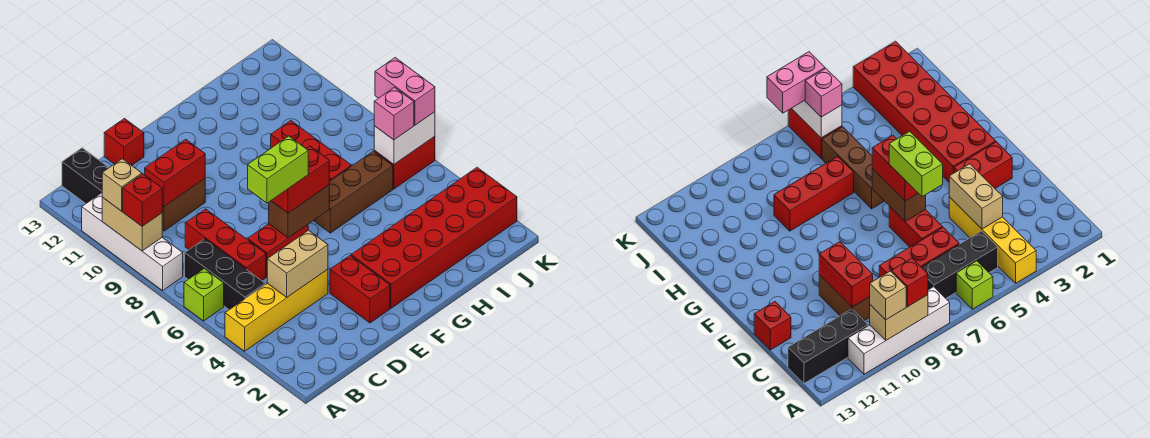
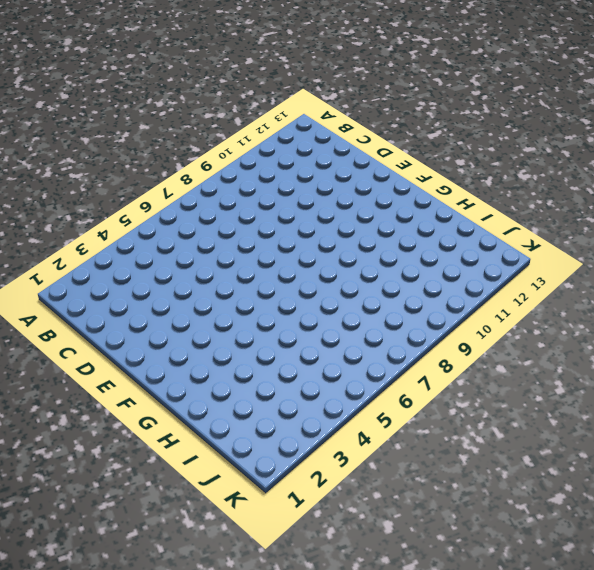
none -> yellow brick A4:D4 level 1
none -> lime brick A6 level 1
none -> white brick A8:A11 level 1

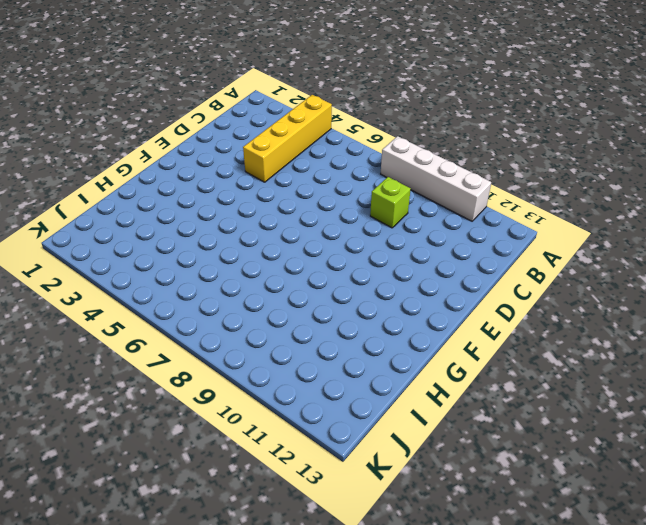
lime brick C9 level 1 -> lime brick A6 level 1
none -> black brick B5:B7 level 1
none -> black brick B11:B13 level 1
none -> red brick C6:C8 level 1

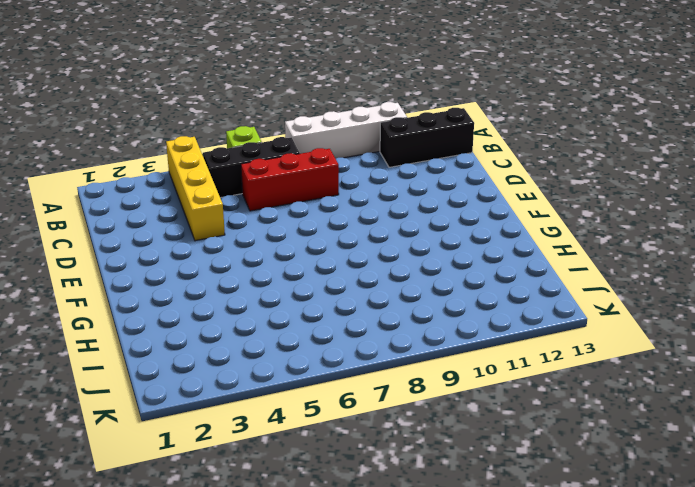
none -> brown brick C10:D10 level 1
none -> red brick D6:E6 level 1
none -> red brick D13 level 1

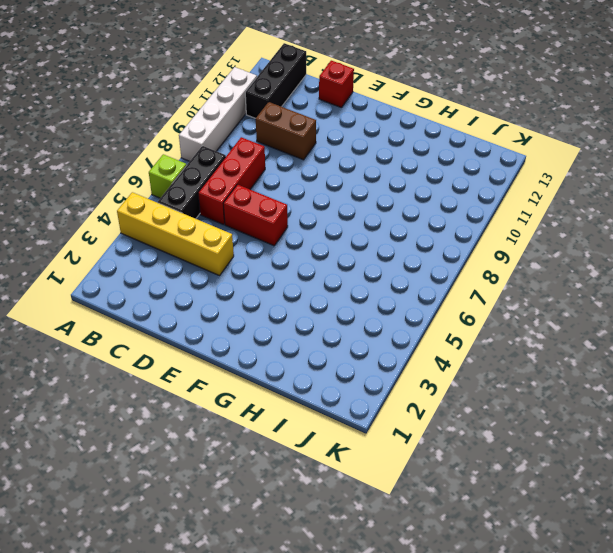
none -> red brick E2:E3 level 1
none -> red brick F2:K3 level 1
none -> brown brick G6:I6 level 1

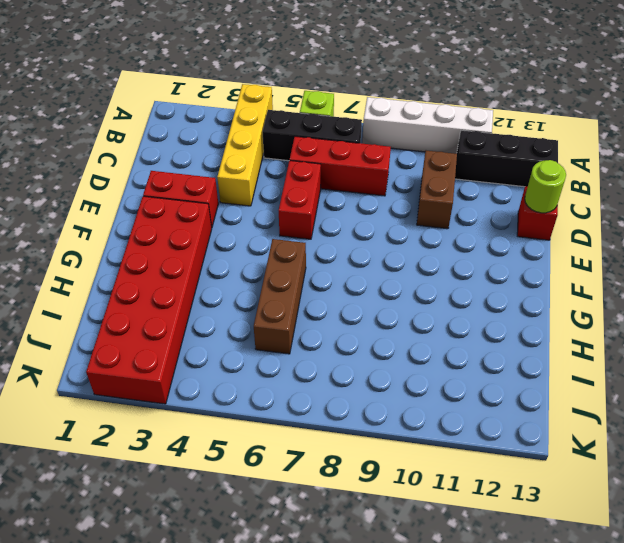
lime round brick D13 level 2 -> none
none -> red brick H7:H9 level 1
none -> red brick J6:K6 level 1
none -> tan brick A9:A10 level 2

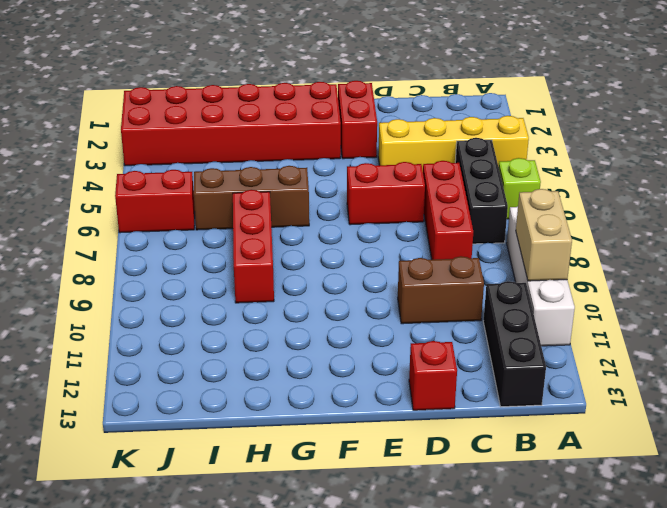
none -> tan brick C4:D4 level 2
none -> red brick C10:D10 level 2
none -> brown brick E6:F6 level 2

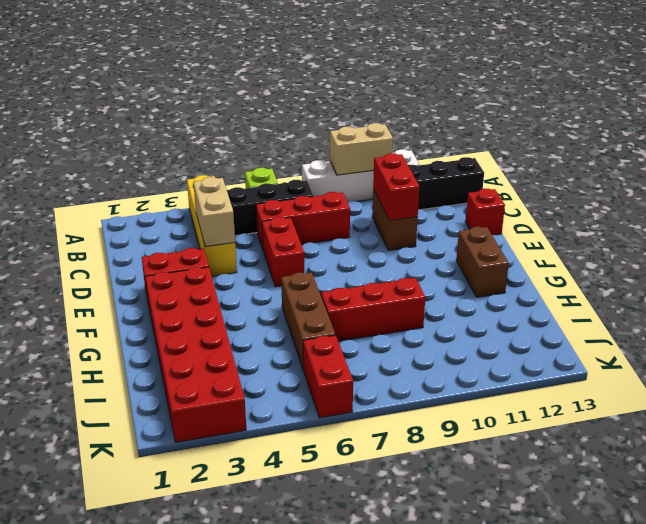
brown brick F12:G12 level 1 -> brown brick E6:F6 level 2
none -> white brick J6:K6 level 2
none -> red brick A9 level 3
none -> tan brick A10 level 3

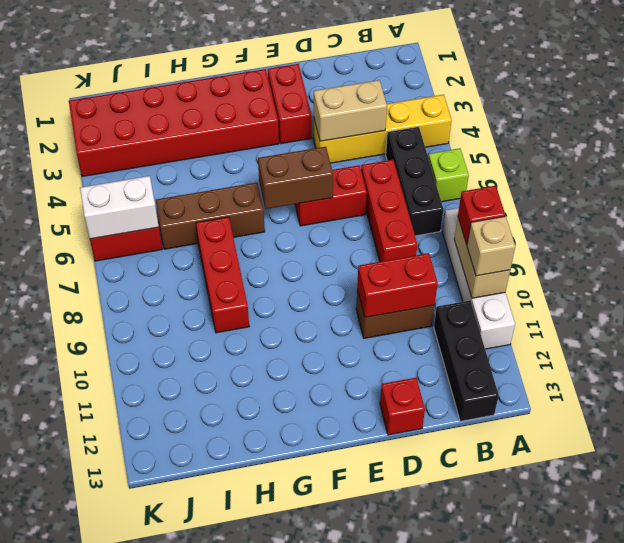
none -> red brick E6:F6 level 3
none -> pink brick J6 level 3
none -> pink brick K6:K7 level 3

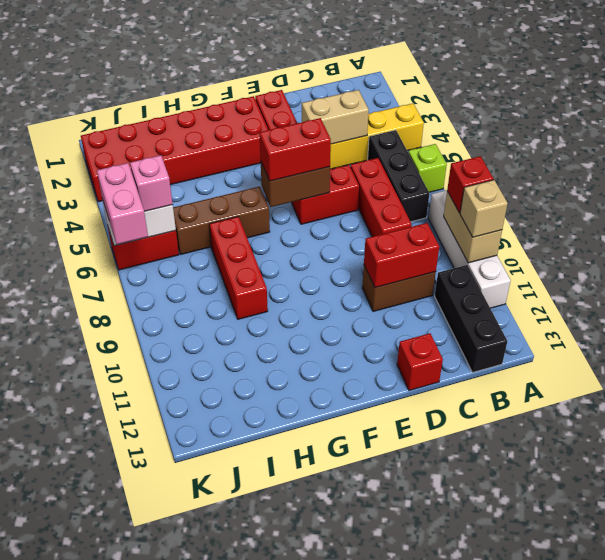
none -> lime brick D6:E6 level 4

